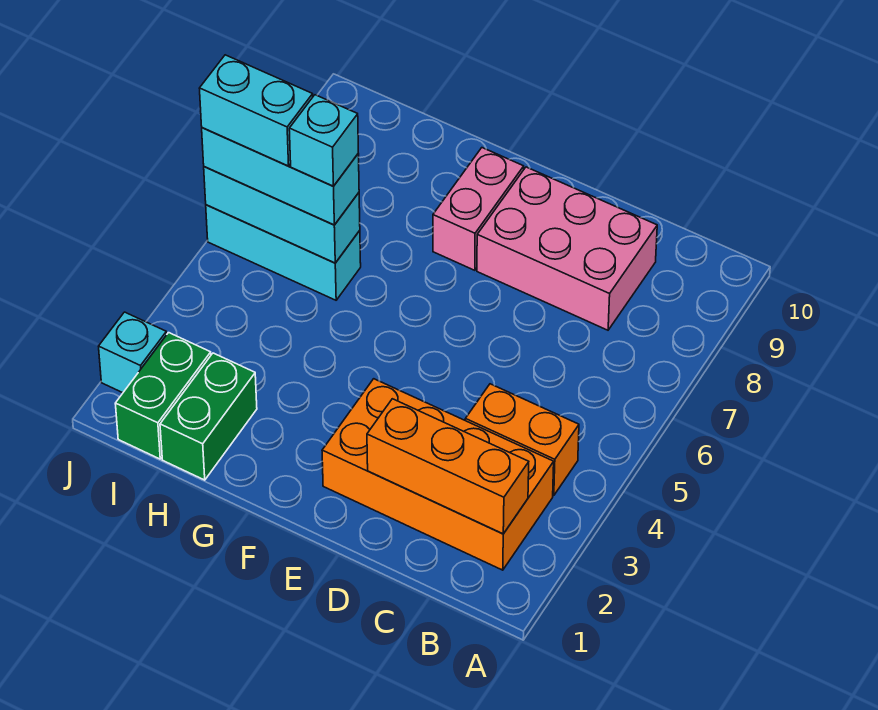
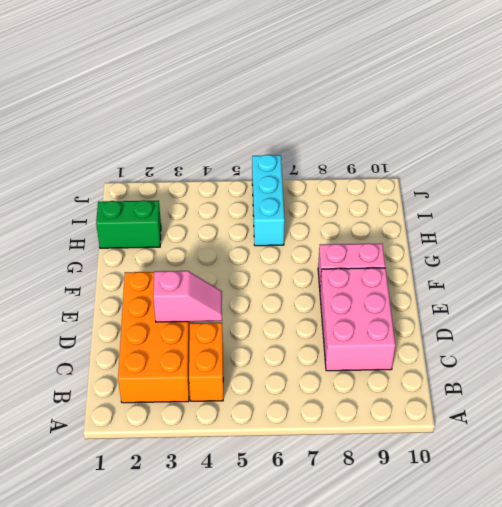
pink slope D3:D4 level 2 top 3 -> none
none -> green brick I1:I2 level 1
none -> cyan brick J2 level 1
none -> orange brick B2:D2 level 2

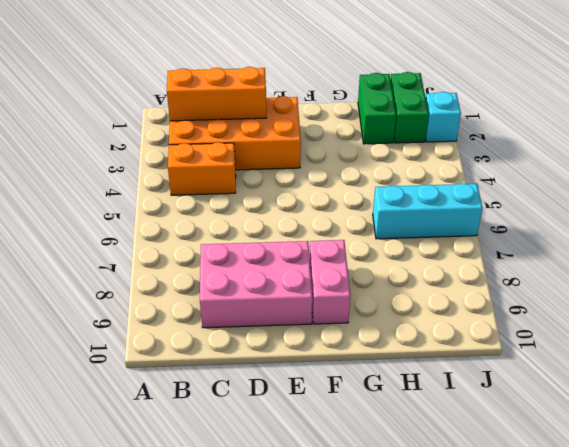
none -> cyan brick H6:J6 level 2
none -> cyan brick H6:J6 level 3
none -> cyan brick H6 level 4

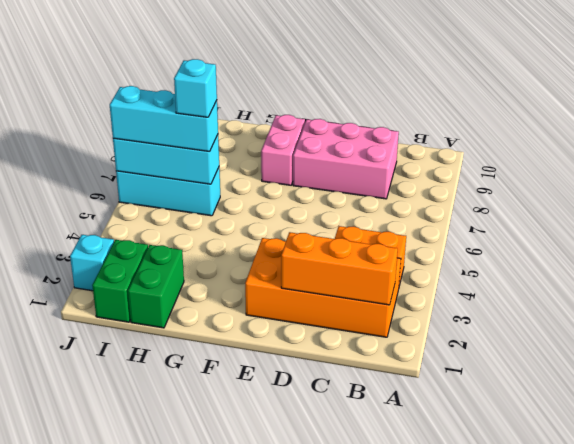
none -> cyan brick I6:J6 level 4

